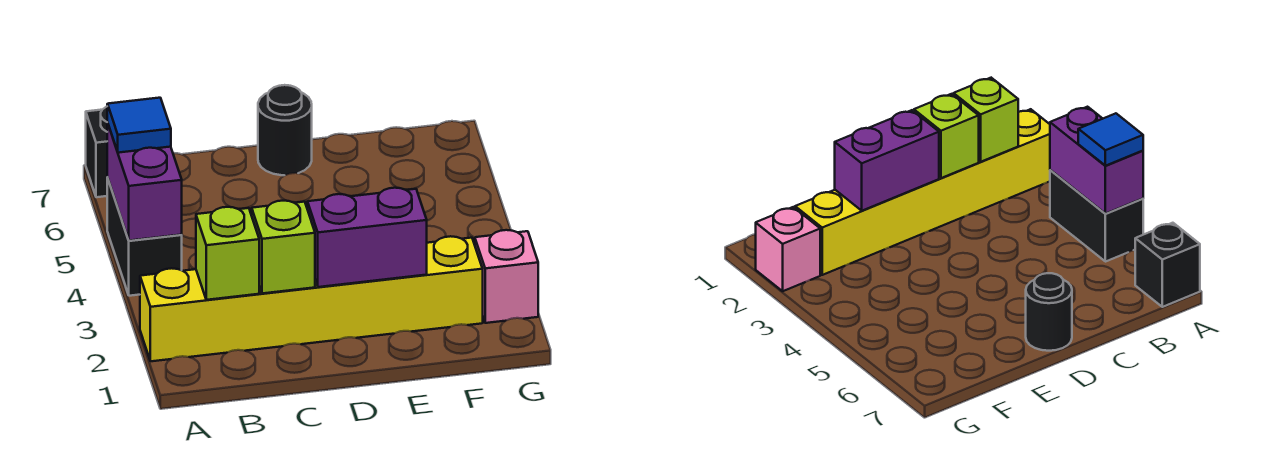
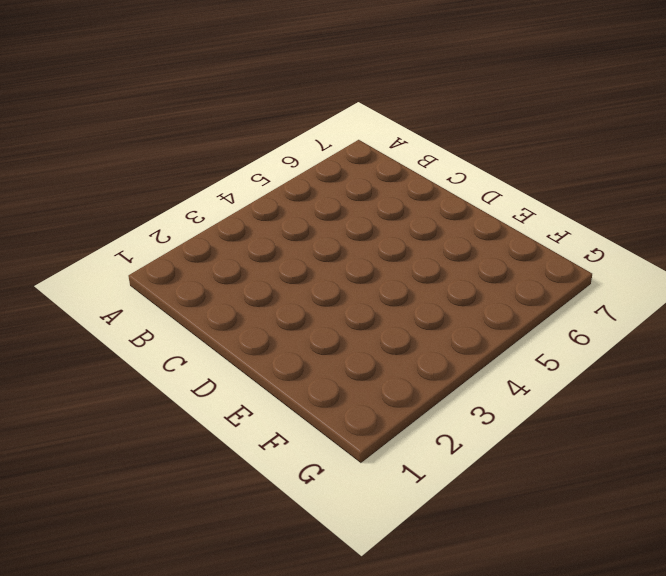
none -> yellow brick A2:F2 level 1
none -> black brick A4:A5 level 1

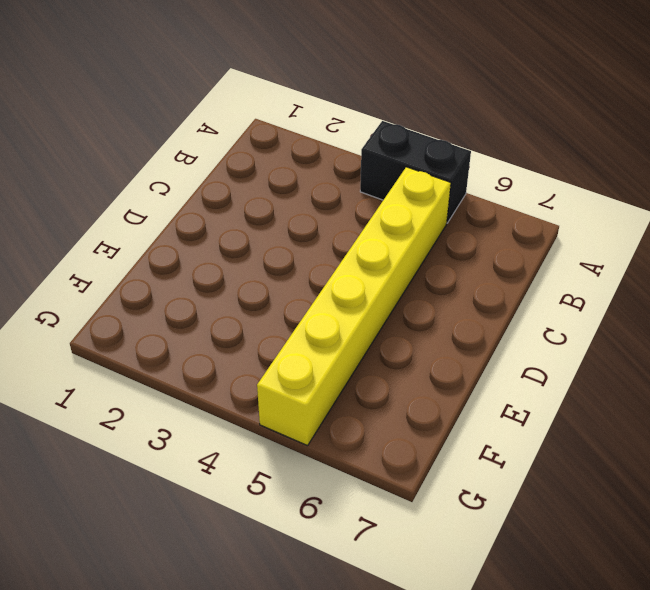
yellow brick B5:G5 level 1 -> yellow brick A2:F2 level 1
none -> black brick A7 level 1
none -> black round brick D7 level 1

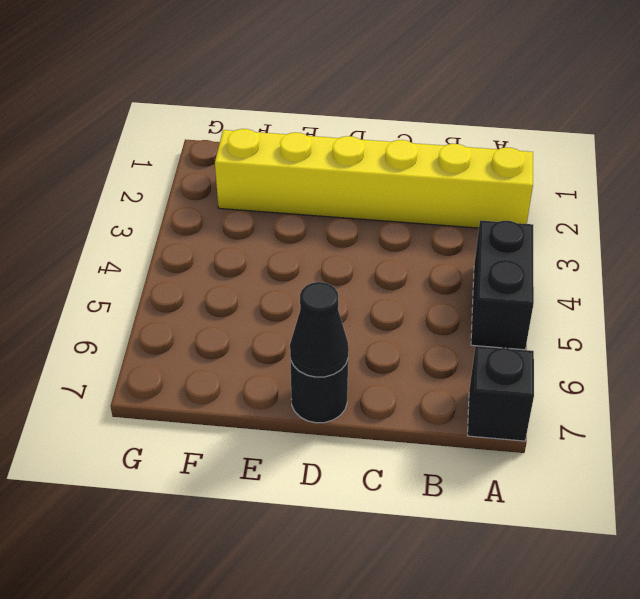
black cone D7 level 2 -> none
none -> pink brick G2 level 1
none -> purple brick A4:A5 level 2

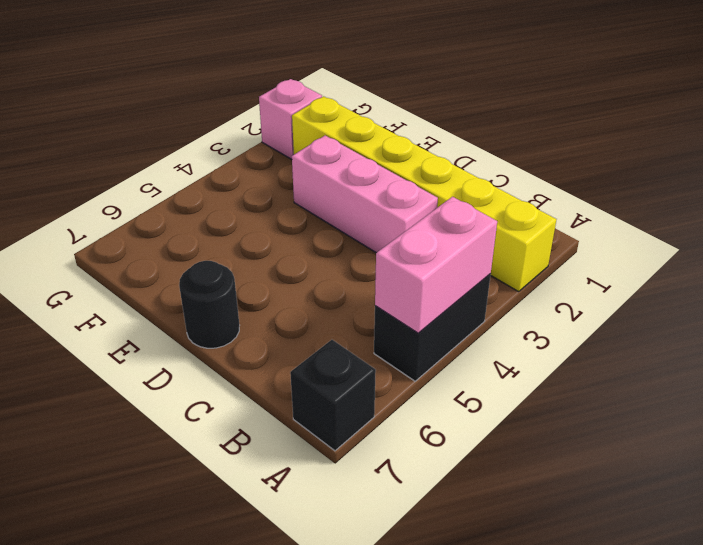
pink brick A4:A5 level 2 -> purple brick A4:A5 level 2
pink brick C3:E3 level 1 -> none
none -> lime brick B2 level 2
none -> lime brick C2 level 2

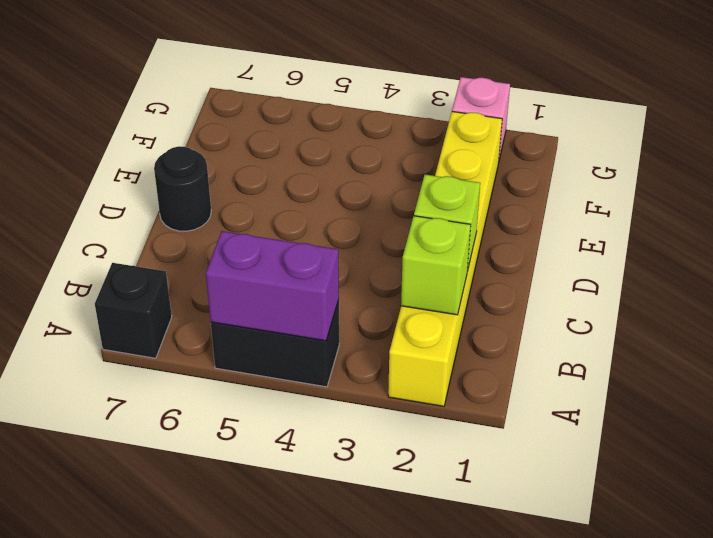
none -> purple brick D2:E2 level 2
none -> blue tile A5 level 3

